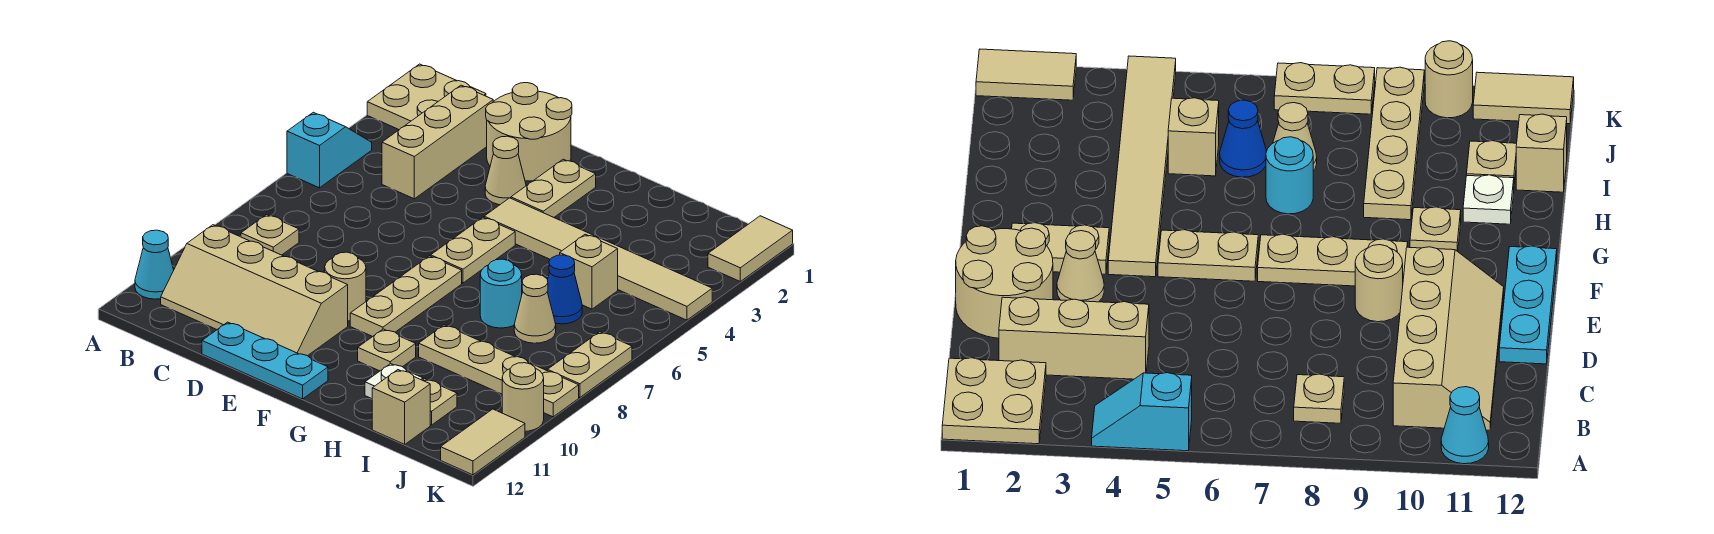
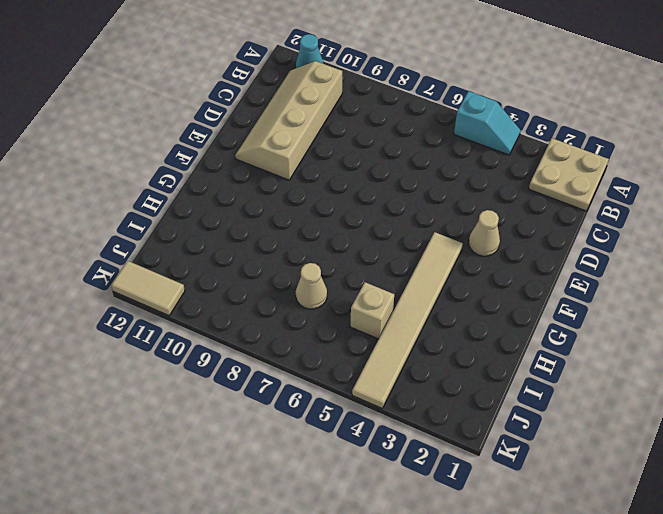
none -> tan plate B8 level 1
none -> tan brick C2:C4 level 1
none -> tan round brick D1:E2 level 1

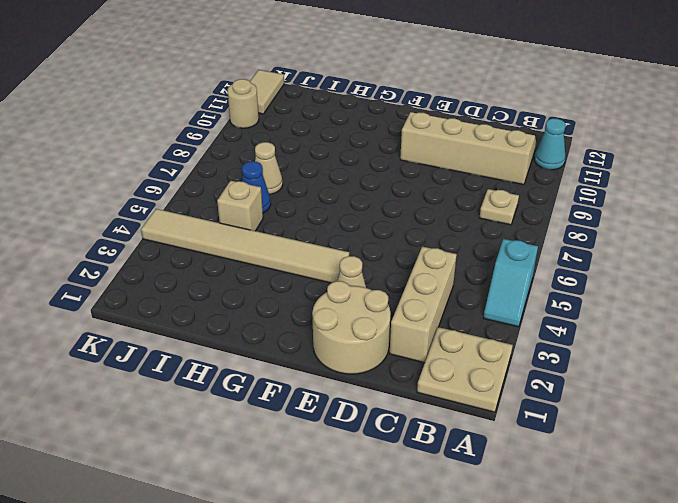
none -> cyan plate D12:F12 level 1
none -> tan round brick E9 level 1
none -> tan plate F2:F3 level 1

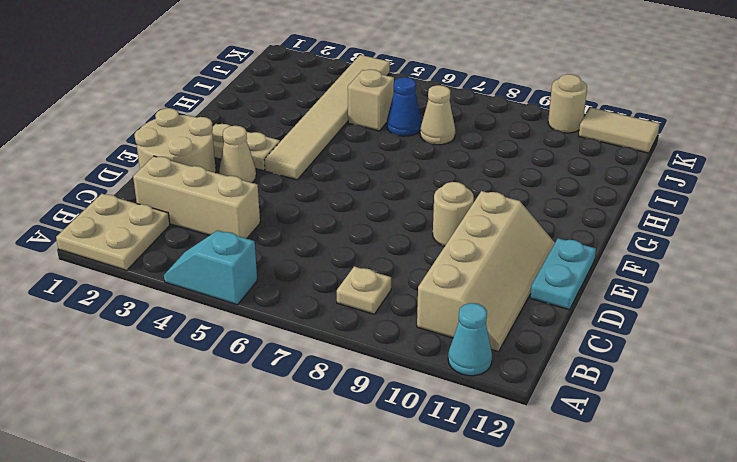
cyan plate D12:E12 level 1 -> cyan plate D12:F12 level 1
none -> tan plate F5:F6 level 1
none -> tan plate F7:F9 level 1
none -> tan plate G10 level 1

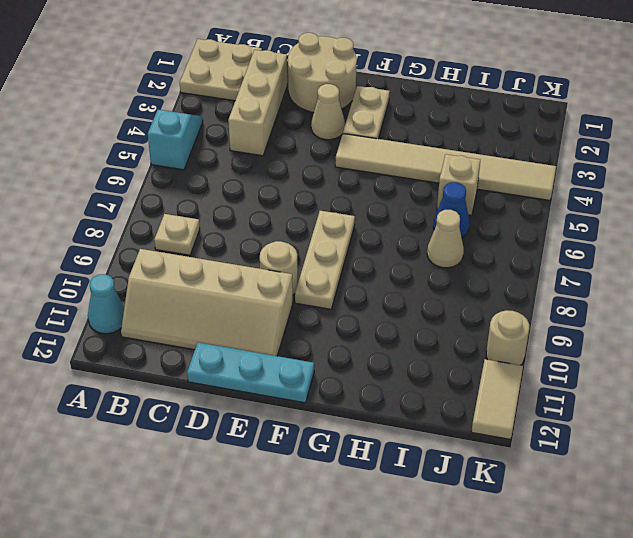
none -> tan plate F5:F6 level 1
none -> tan plate G10 level 1
none -> cyan round brick H7 level 1

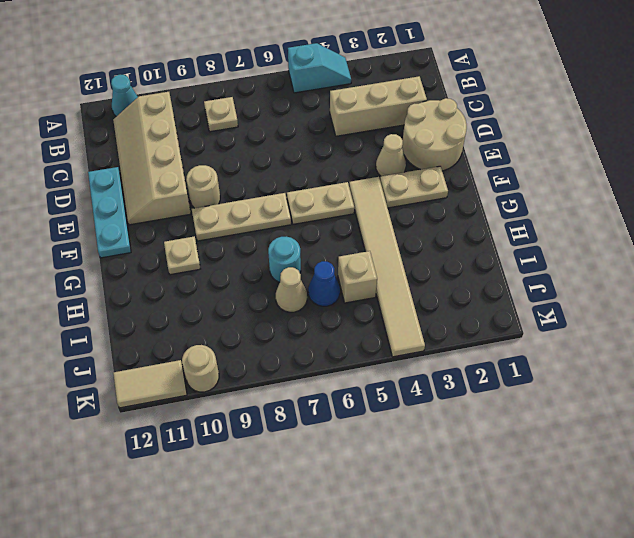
none -> tan plate A1:B2 level 1
none -> tan plate H9:K9 level 1
none -> white plate H11 level 1

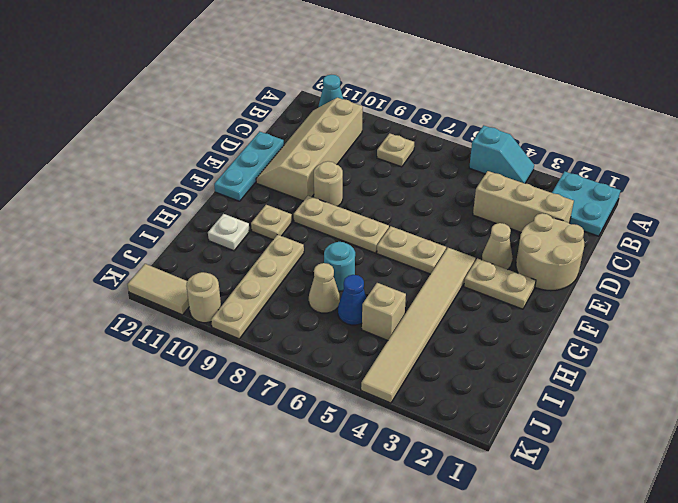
cyan plate A1:B2 level 1 -> tan plate A1:B2 level 1
none -> tan plate I11 level 1
none -> tan brick I12 level 1
none -> tan tile K1:K2 level 1

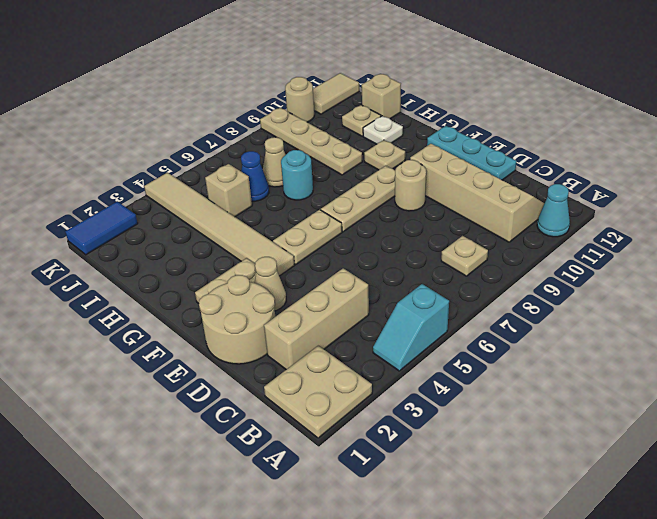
blue tile K1:K2 level 1 -> tan tile K1:K2 level 1
none -> tan plate K7:K8 level 1

